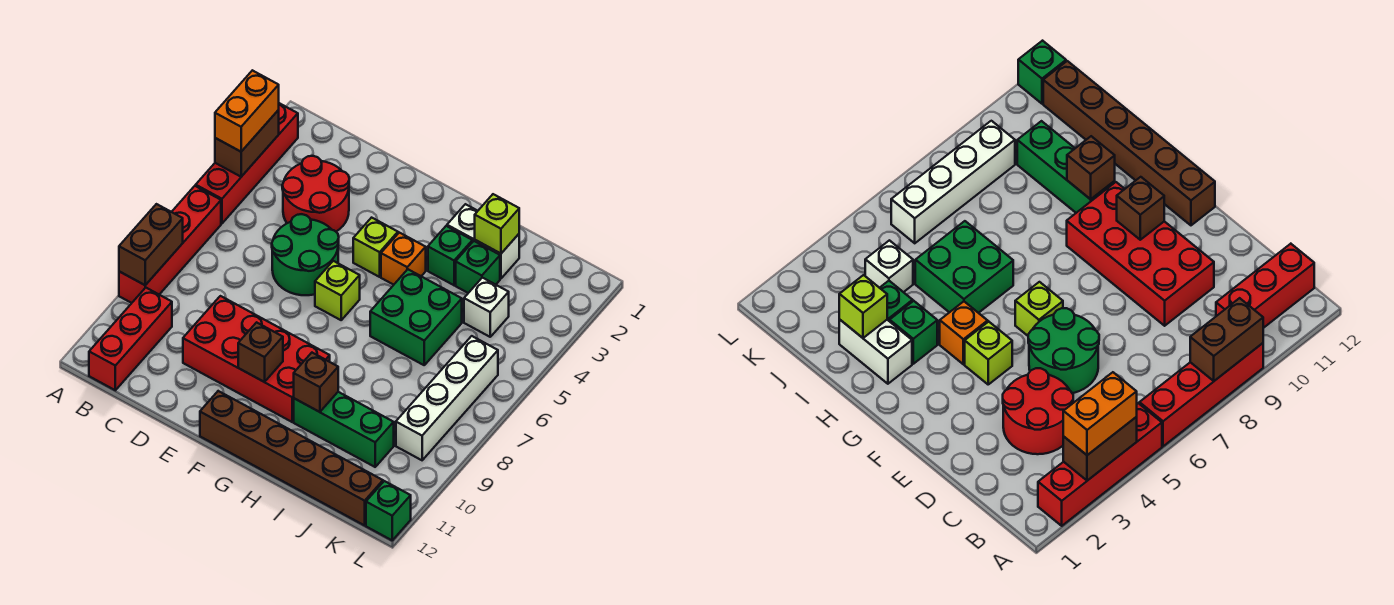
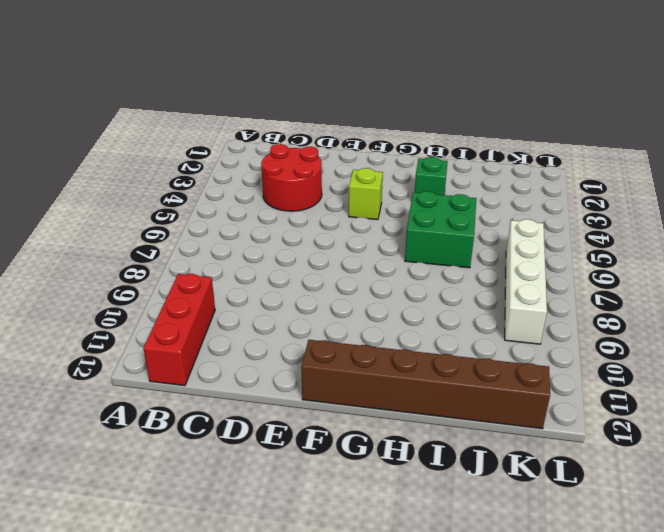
none -> red brick A2:A5 level 1
none -> red brick A6:A9 level 1
none -> green round brick D5:E6 level 1

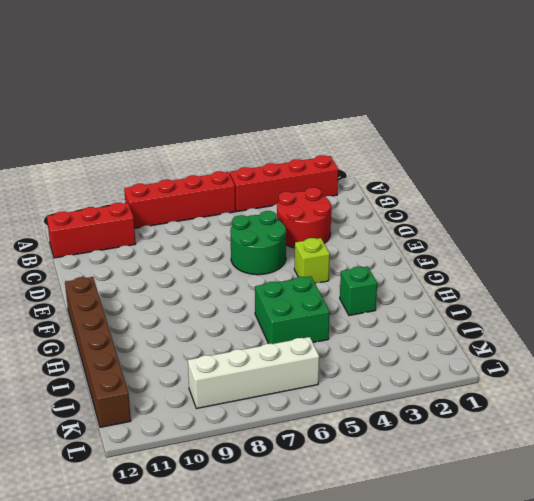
none -> red brick D9:G10 level 1
none -> lime brick F6 level 1
none -> orange brick G4 level 1

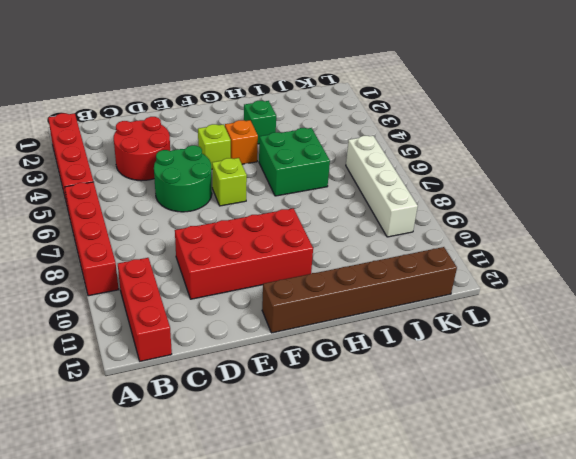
none -> white brick H2:I2 level 1
none -> green brick H10:J10 level 1
none -> green brick I3 level 1

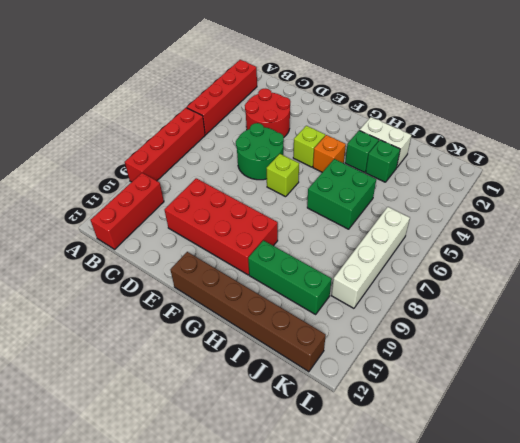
none -> white brick J4 level 1
none -> green brick L12 level 1
none -> brown brick A3:A4 level 2

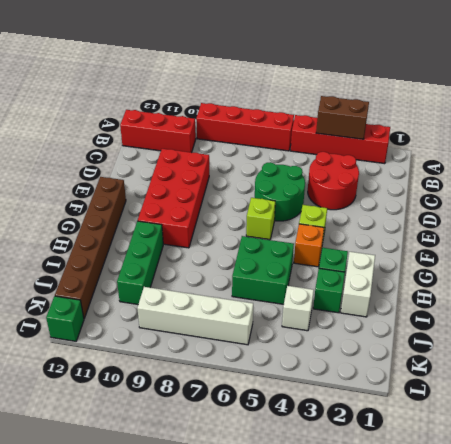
none -> brown brick A8:A9 level 2
none -> brown brick F10 level 2
none -> brown brick H10 level 2

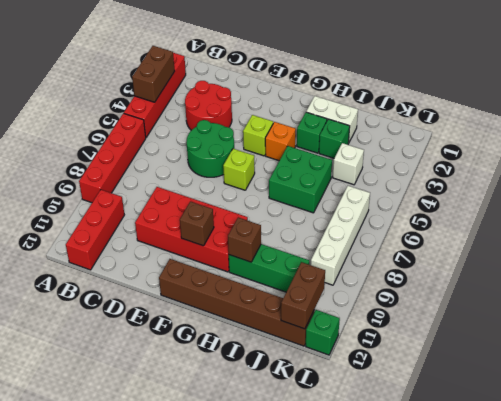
brown brick K11:K12 level 2 -> brown brick A8:A9 level 2
none -> lime brick I2 level 2
none -> orange brick A3:A4 level 3

